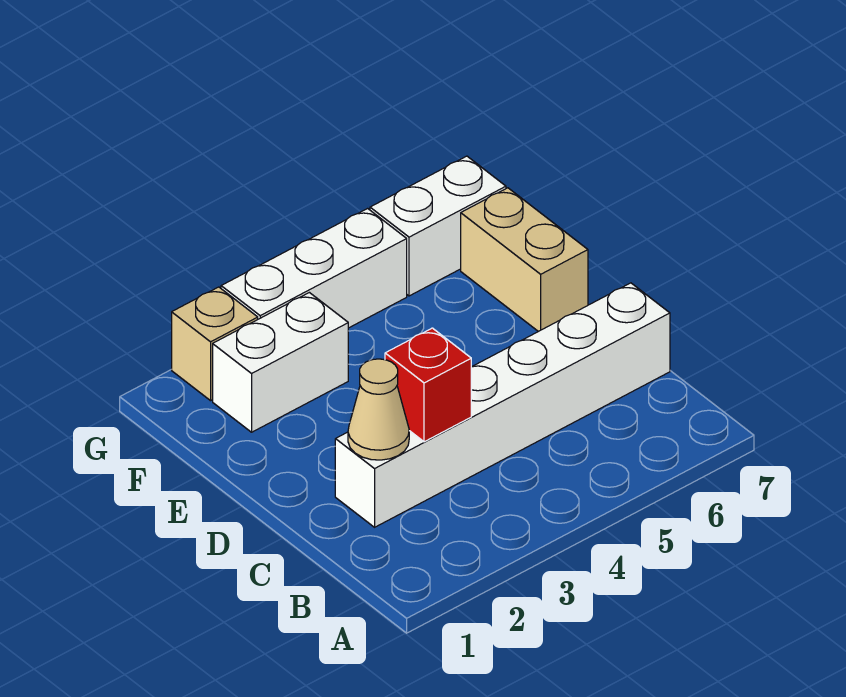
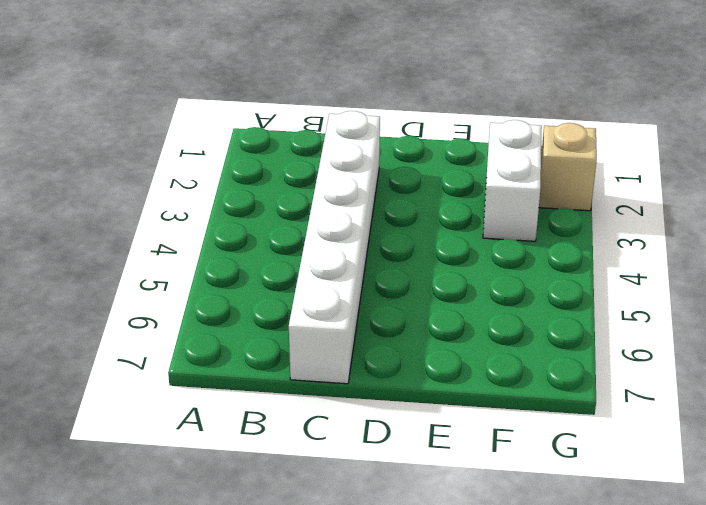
none -> tan brick E7:F7 level 1
none -> white brick G3:G5 level 1

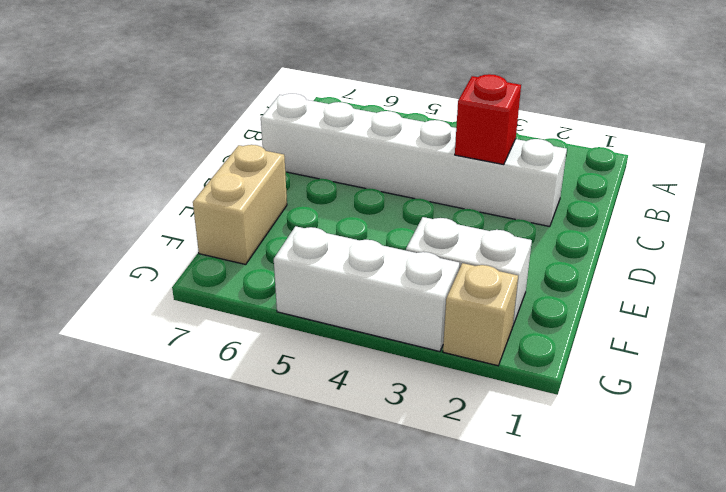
none -> white brick G6:G7 level 1
none -> tan cone C2 level 2

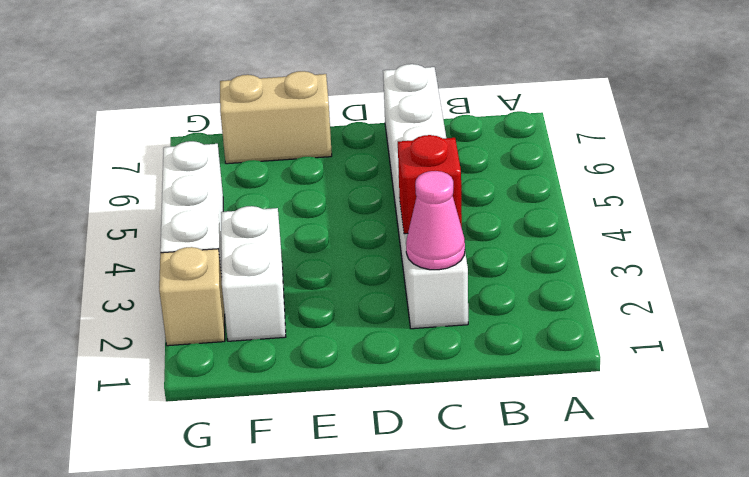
pink cone C2 level 2 -> tan cone C2 level 2
none -> white brick G6:G7 level 1

